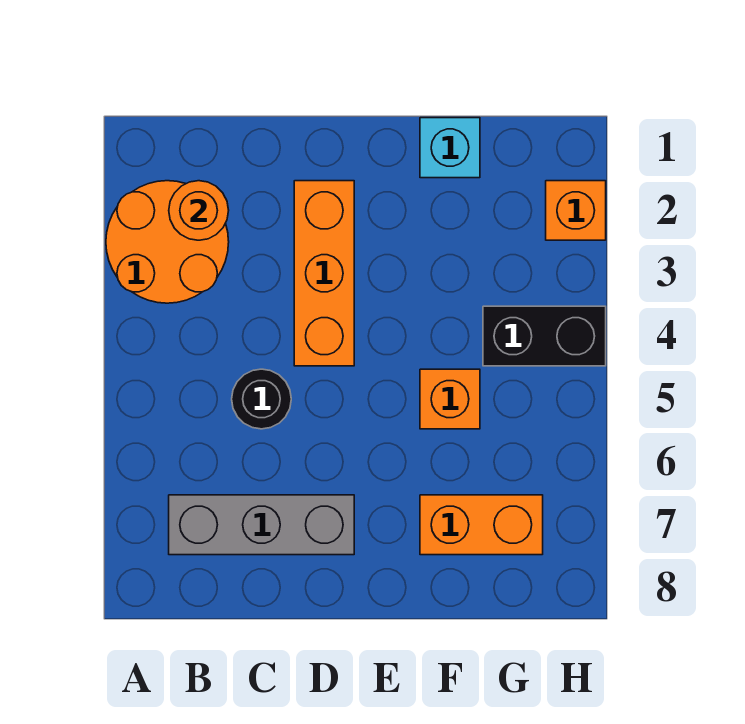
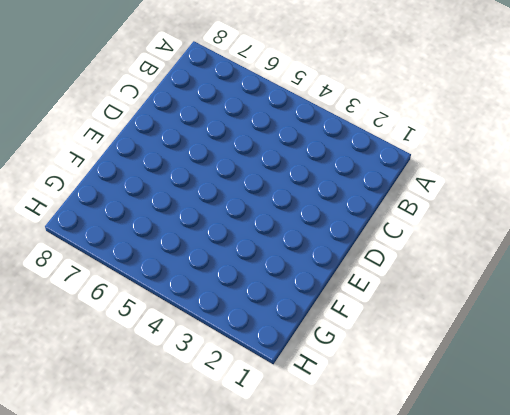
none -> orange round brick A2:B3 level 1
none -> grey brick B7:D7 level 1

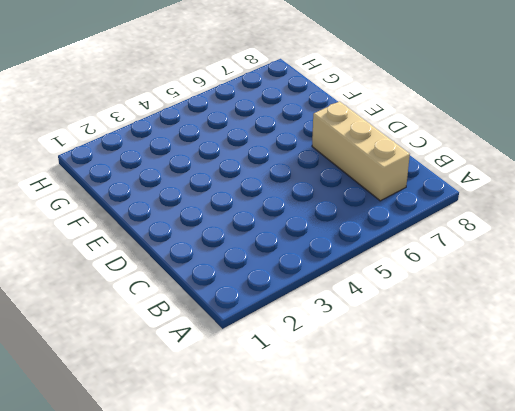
tan brick B7:D7 level 1 -> grey brick B7:D7 level 1
none -> orange round brick A2:B3 level 1
none -> black round brick C5 level 1

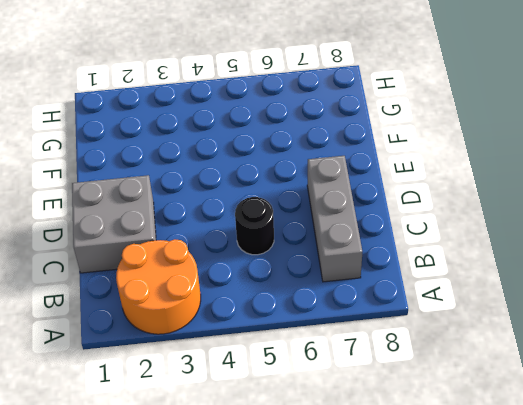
grey brick C1:D2 level 1 -> orange brick D2:D4 level 1
none -> cyan brick F1 level 1
none -> orange brick F5 level 1

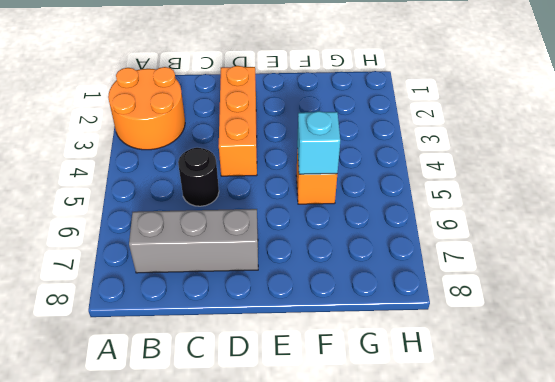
cyan brick F5 level 2 -> cyan brick F1 level 1
none -> orange brick F7:G7 level 1
none -> black brick G4:H4 level 1

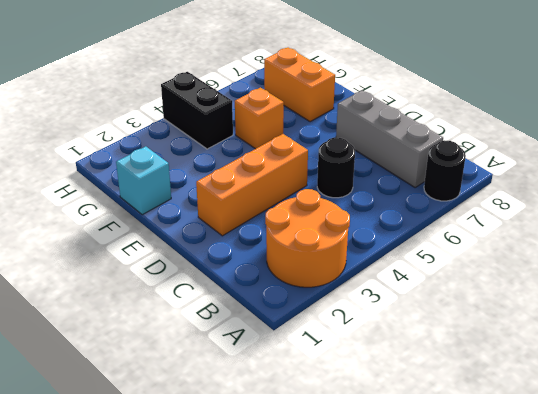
black round brick A7 level 1 -> none
none -> orange brick H2 level 1
none -> orange round brick B2 level 2

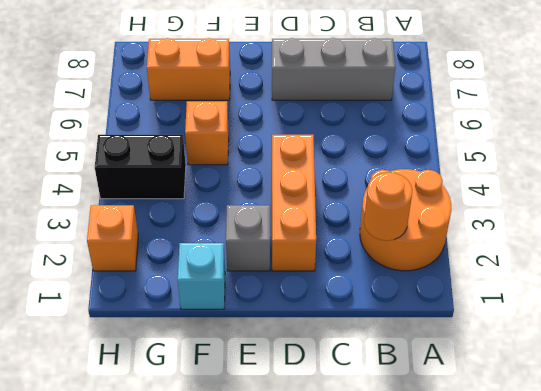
grey brick E2 level 1 -> none
none -> black round brick C5 level 1

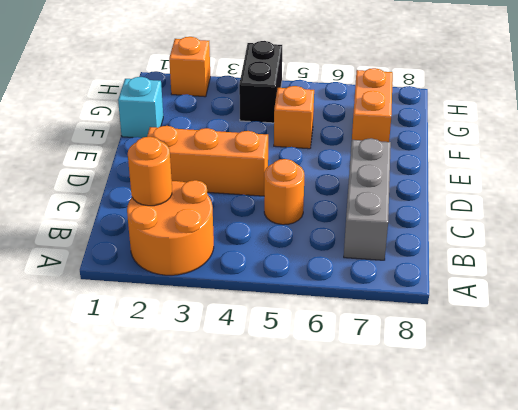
orange round brick C5 level 1 -> black round brick C5 level 1

